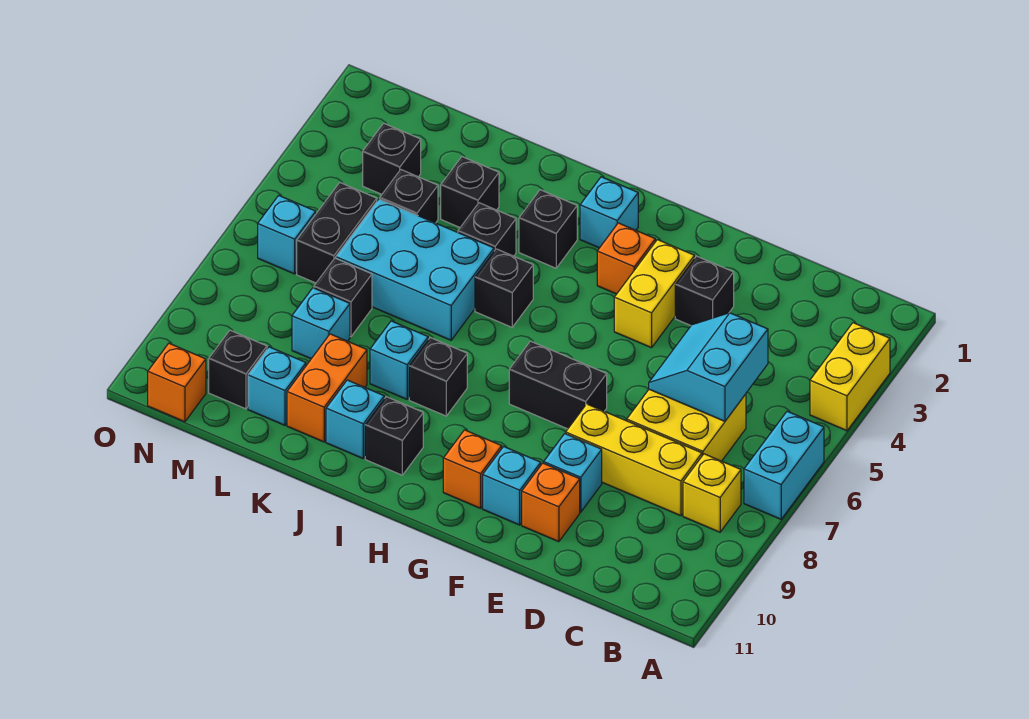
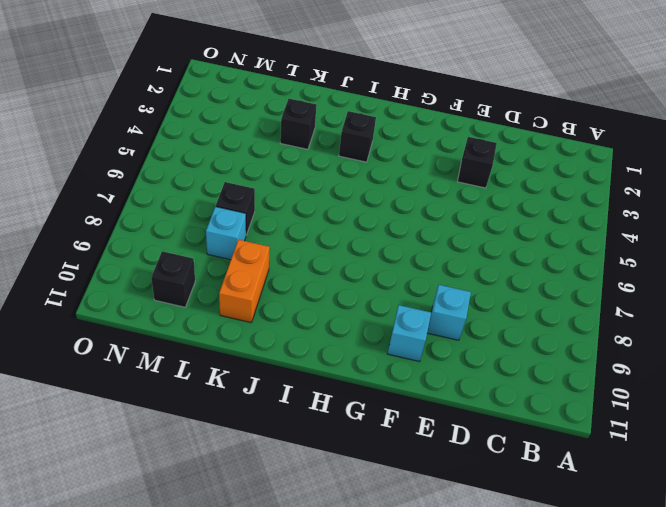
none -> yellow brick A3:A4 level 1
none -> cyan brick A6:A7 level 1
none -> yellow brick B8 level 1
none -> yellow brick C6:D7 level 1

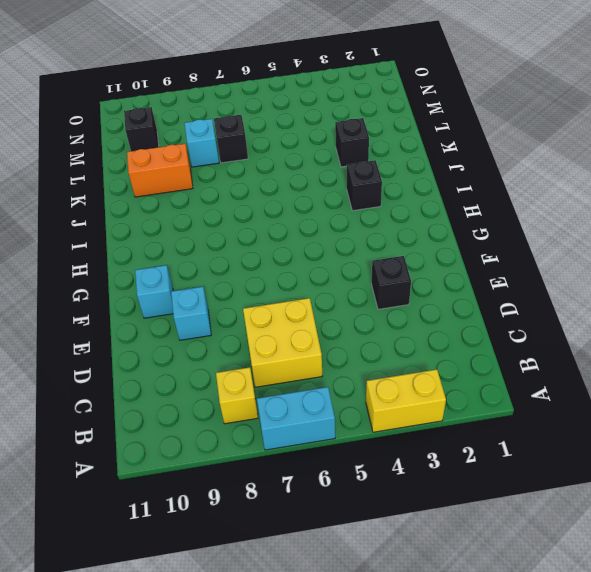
none -> yellow brick C8:E8 level 1
none -> orange brick E10 level 1
none -> yellow brick F3:F4 level 1
none -> black brick F7:G7 level 1

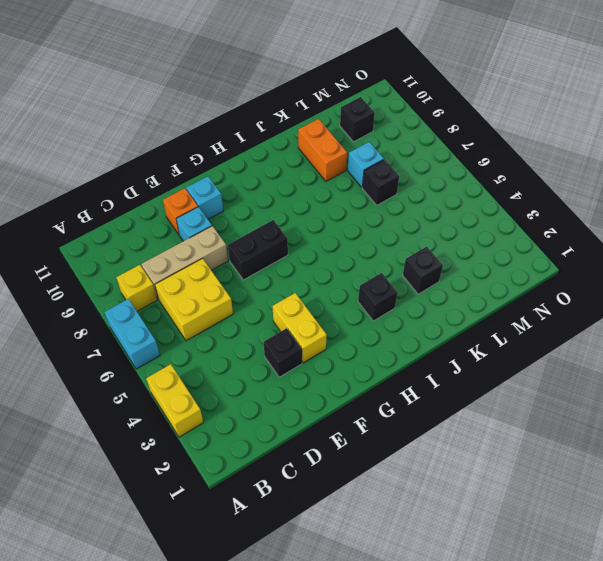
tan brick C8:E8 level 1 -> yellow brick C8:E8 level 1
none -> orange brick G3 level 1
none -> orange brick G10 level 1
none -> cyan brick H2 level 1
none -> black brick I5 level 1

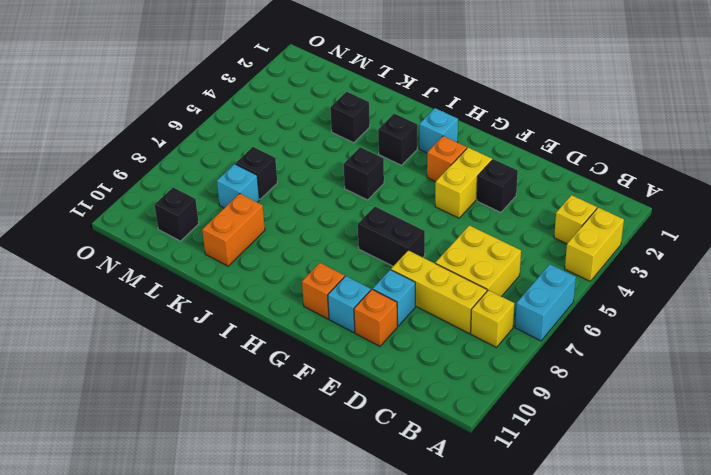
yellow brick B3 level 1 -> none
none -> black brick I8 level 1
none -> black brick I10 level 1
none -> black brick J4 level 1
none -> cyan brick J5:L6 level 1

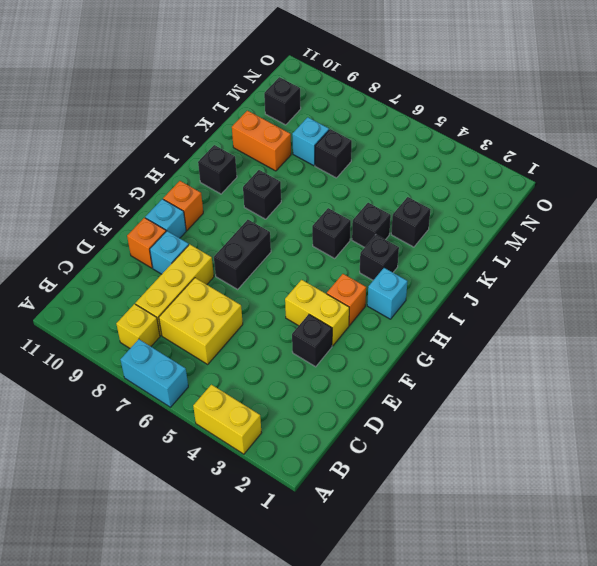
none -> cyan brick J5:L6 level 1
none -> cyan brick J8 level 1
none -> cyan brick J10 level 1
none -> black brick L4 level 1

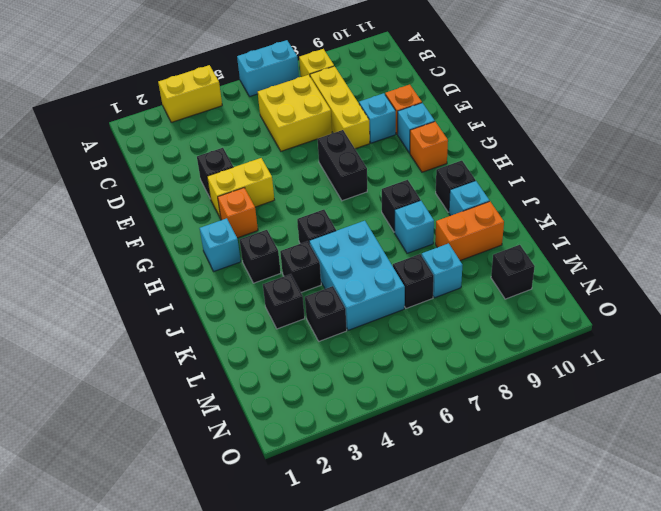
none -> cyan brick L10 level 1
none -> black brick M3 level 1
none -> black brick M5:M6 level 1
none -> cyan brick N6 level 1

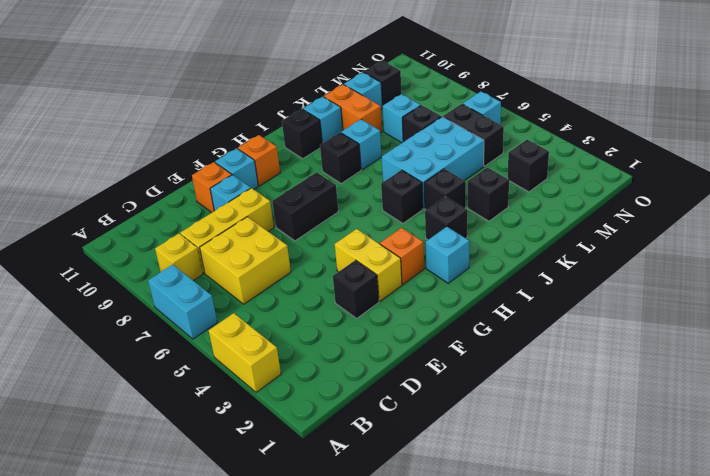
none -> black brick L4 level 1
none -> orange brick N11 level 1
none -> cyan slope C5:D6 level 2 top C

